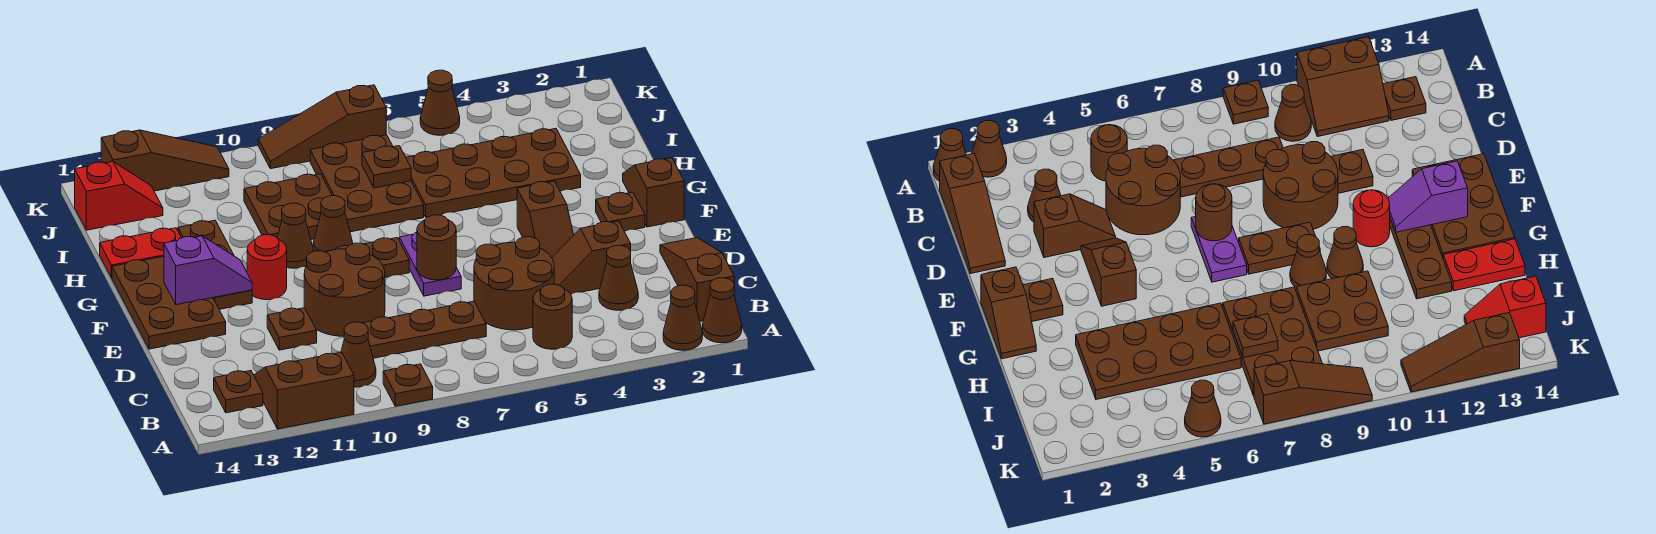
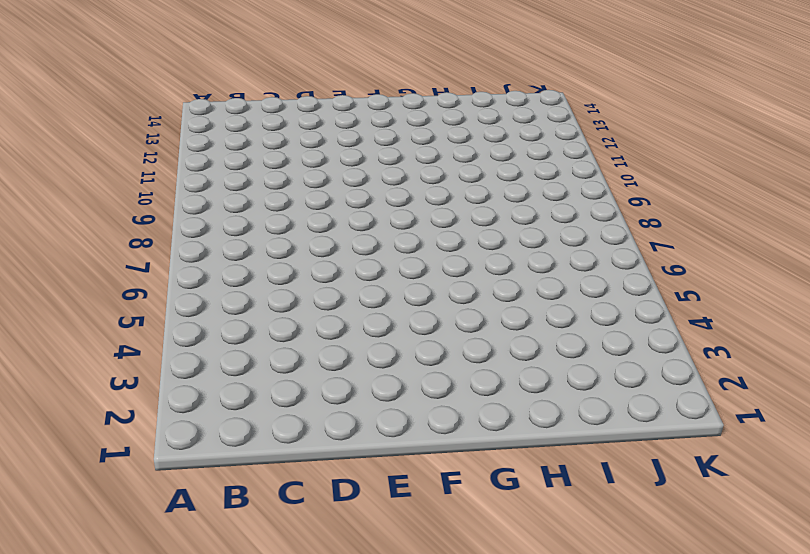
none -> brown cone A1 level 1
none -> brown cone A2 level 1
none -> brown plate A9 level 1
none -> brown slope A11:B12 level 1 top A

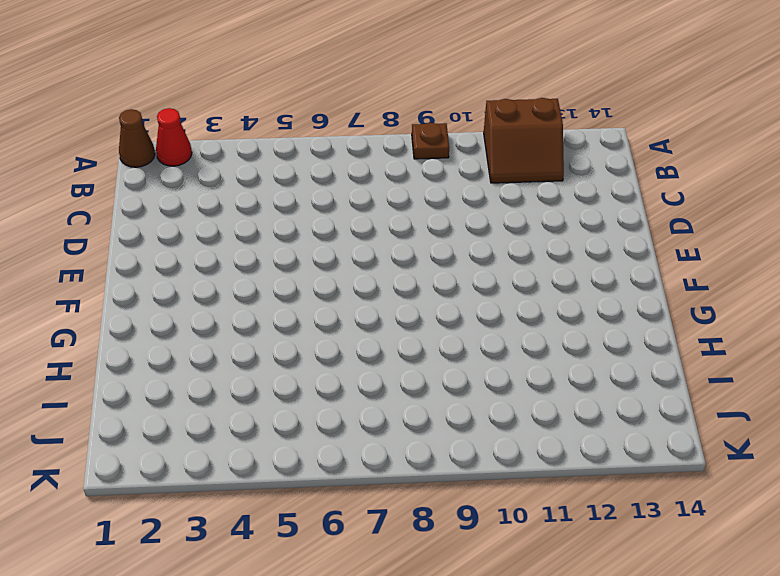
red cone A2 level 1 -> brown cone A2 level 1
none -> brown slope B1:D1 level 1 top B
none -> brown round brick B5 level 1
none -> brown cone B10 level 1
none -> brown plate B13 level 1

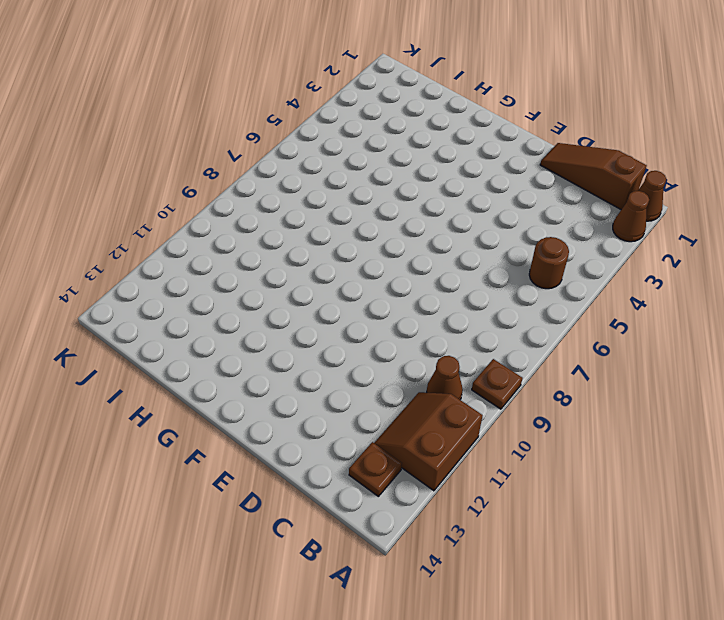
none -> brown cone C3 level 1
none -> brown round brick C5:D6 level 1
none -> brown plate C7:C9 level 1
none -> brown slope D3:D4 level 1 top 3

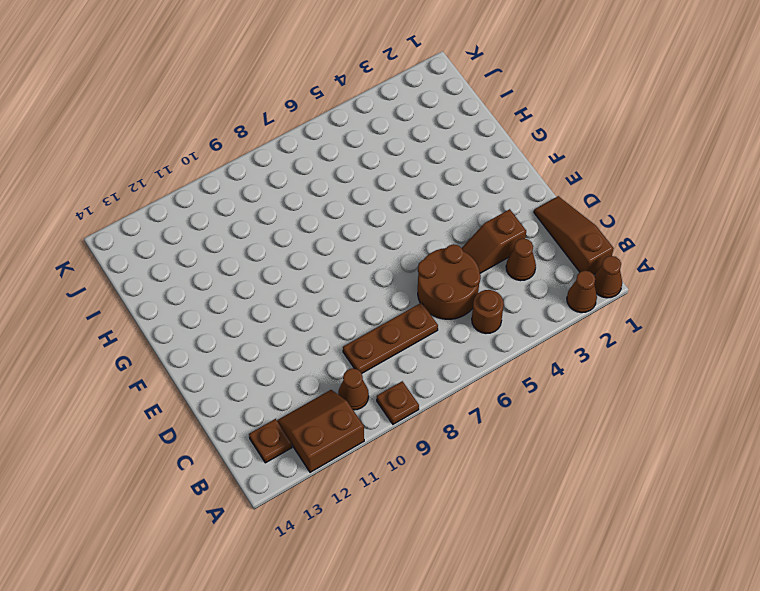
none -> brown round brick D9:E10 level 1
none -> brown plate D11 level 1
none -> brown slope E4:F4 level 1 top F
none -> purple plate E7:F7 level 1

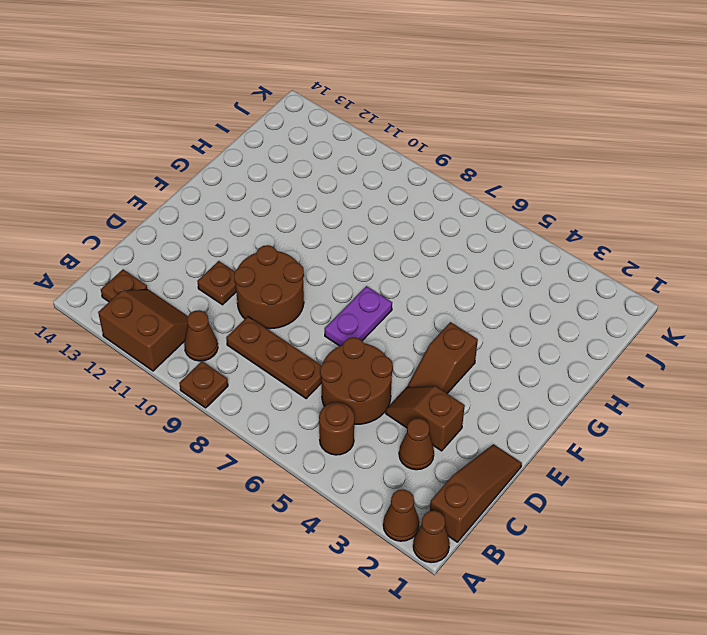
none -> brown plate E13:G14 level 1
none -> brown slope F1:G1 level 1 top F
none -> brown plate F2 level 1
none -> brown plate F8:F9 level 1

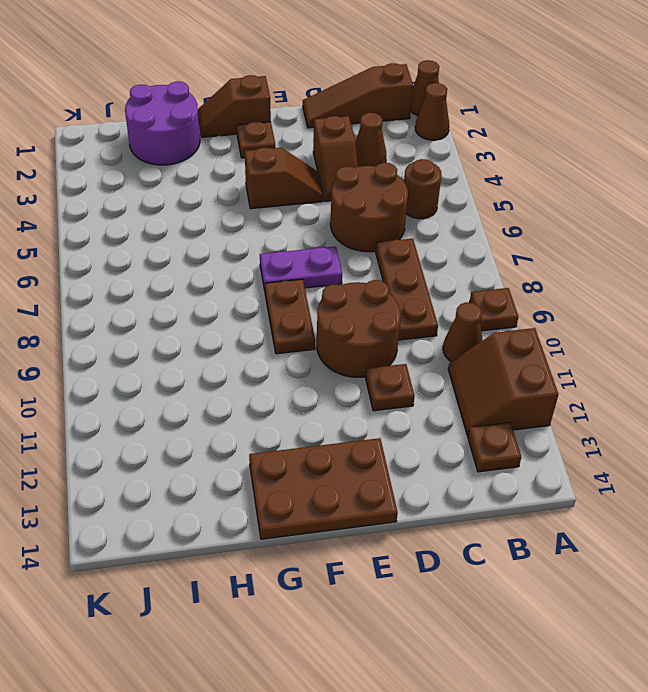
purple round brick H1:I2 level 1 -> none
none -> red round brick F11 level 1
none -> brown plate F12:H12 level 1
none -> brown cone G9 level 1
none -> brown cone G10 level 1

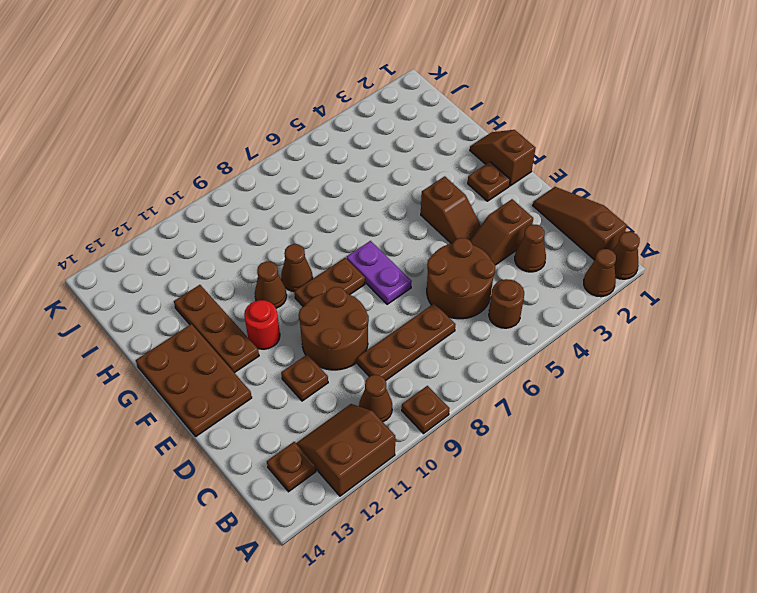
none -> brown plate H3:I6 level 1
none -> brown plate H7:J8 level 1
none -> brown plate H9:I10 level 1
none -> red plate H13:H14 level 1

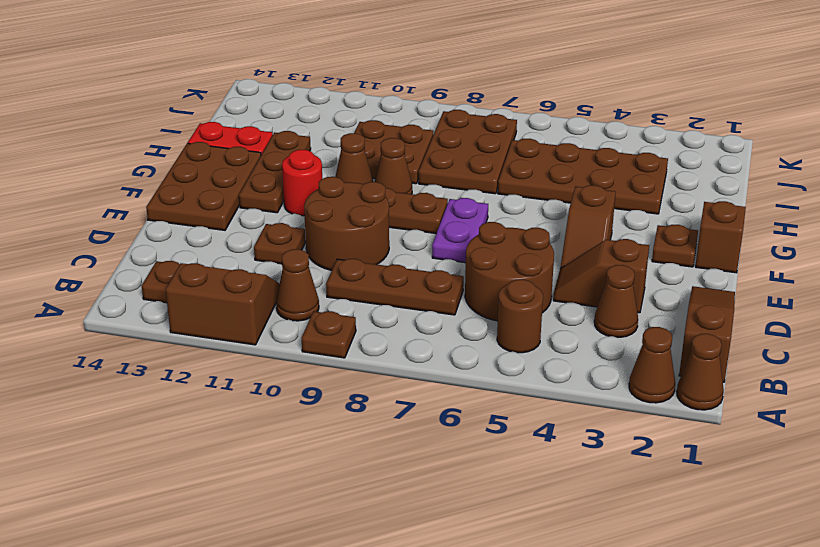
none -> red slope J13:J14 level 1 top 14
none -> brown cone K5 level 1
none -> brown slope K7:K9 level 1 top 7
none -> brown slope K11:K13 level 1 top 13

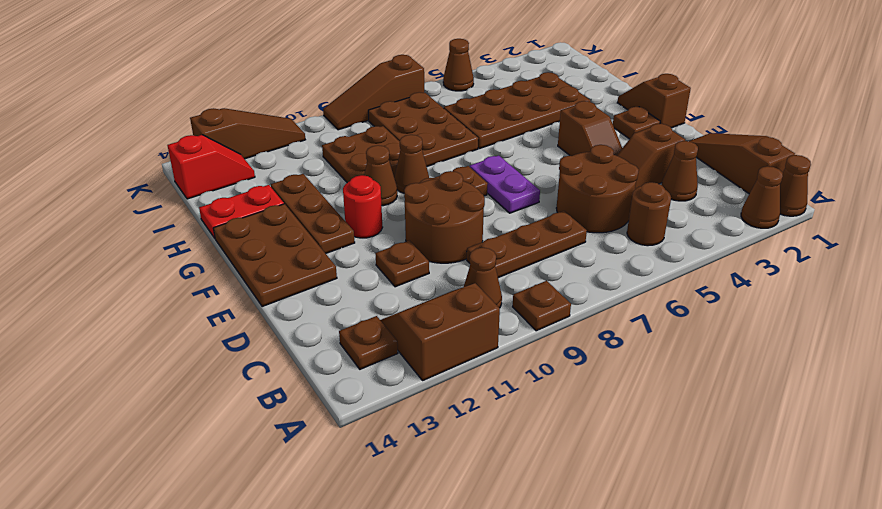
none -> brown round brick E7 level 2
none -> purple slope F12:F13 level 2 top 13
none -> brown plate I7 level 2

